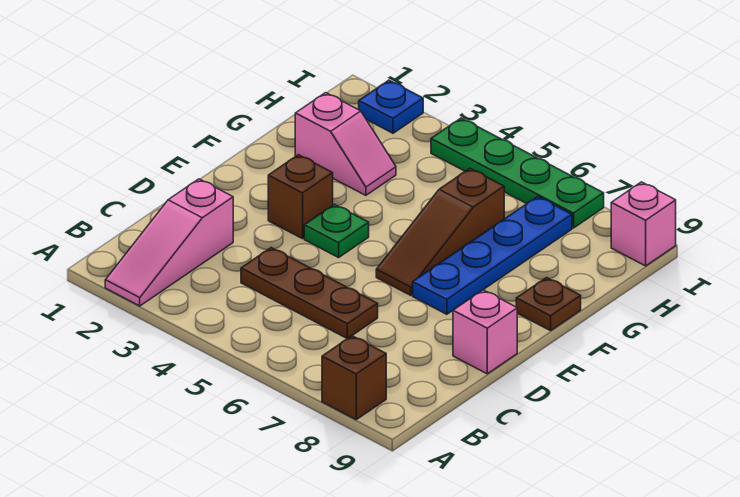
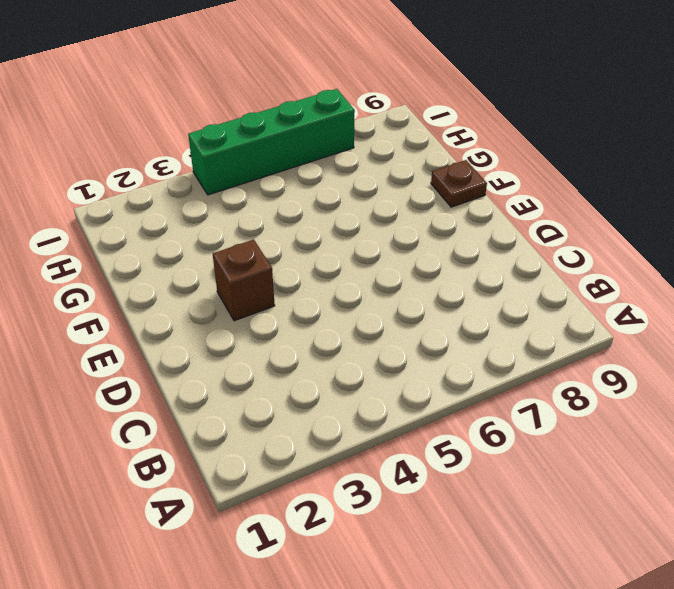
green brick I4:I7 level 1 -> green plate I4:I7 level 1
none -> pink slope A2:C2 level 1 top C
none -> brown brick A8 level 1
none -> brown plate C4:C6 level 1

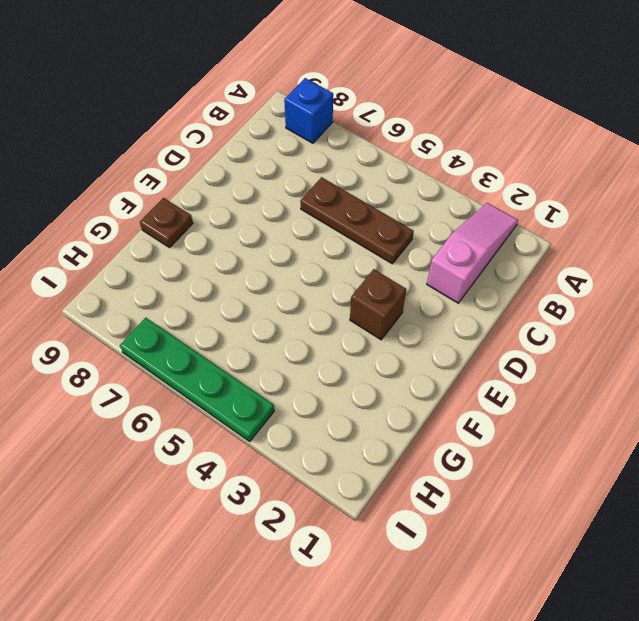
blue brick A8 level 1 -> brown brick A8 level 1
none -> pink brick D9 level 1
none -> green plate E4 level 1
none -> brown slope E6:G6 level 1 top G

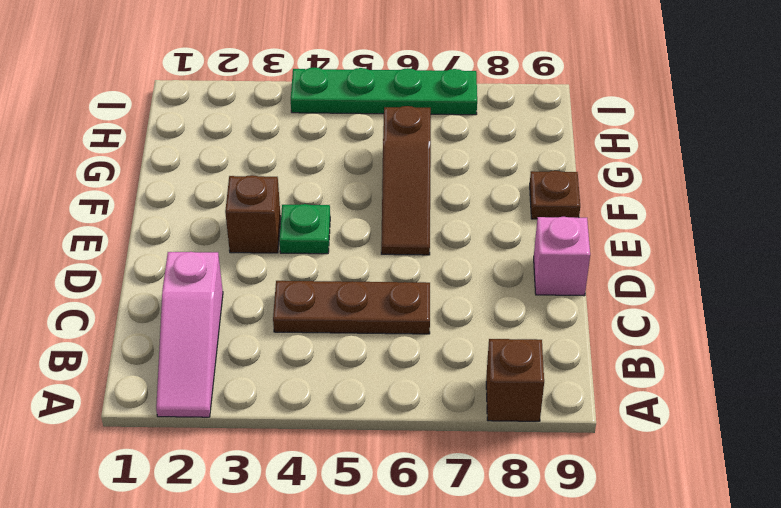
none -> blue plate E7:H7 level 1
none -> pink slope G2:G3 level 1 top 2
none -> blue plate I2 level 1

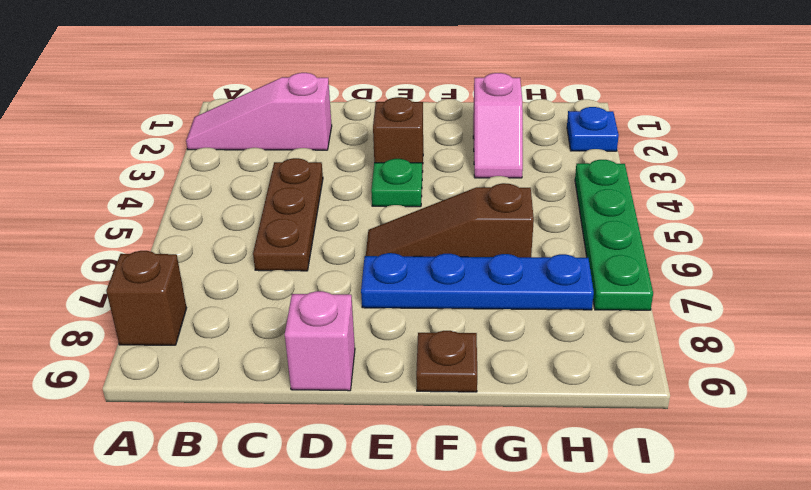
none -> pink brick I9 level 1

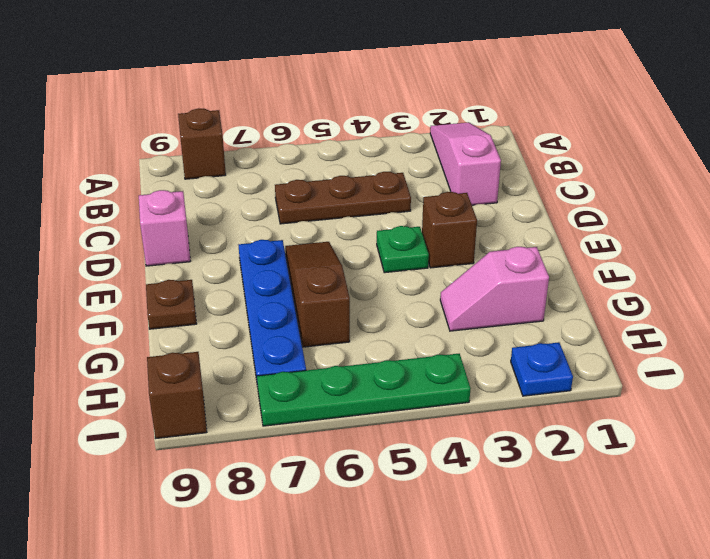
brown brick I9 level 1 -> pink brick I9 level 1

